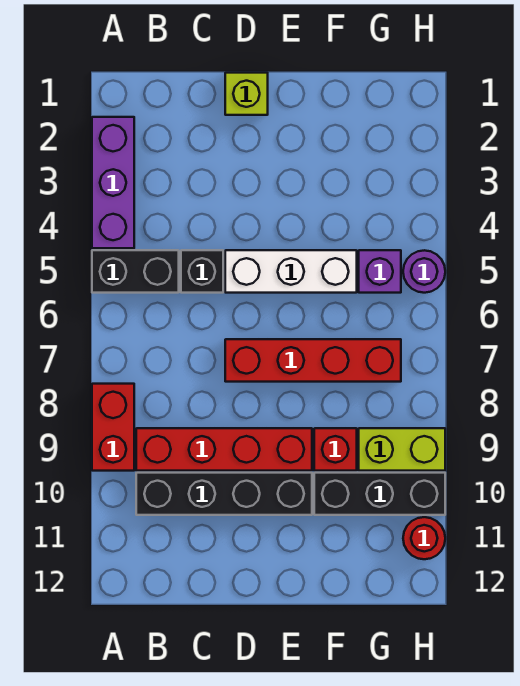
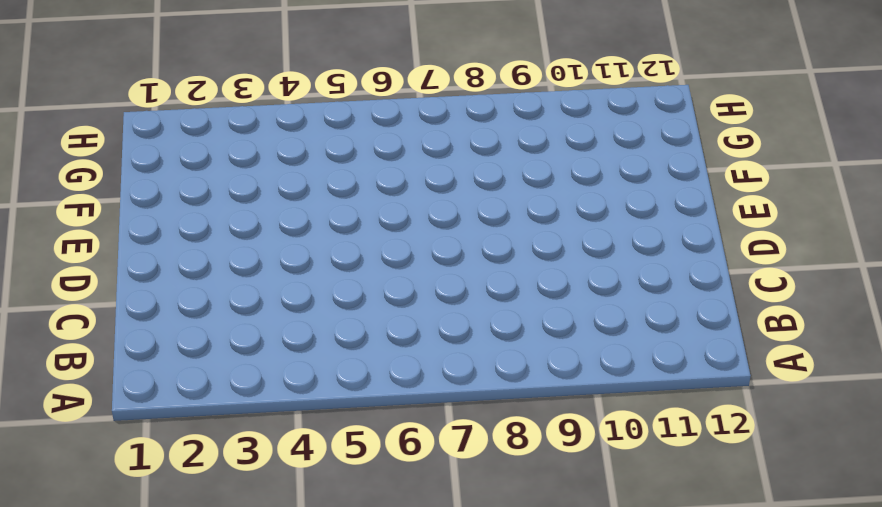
none -> purple brick A2:A4 level 1
none -> black brick A5:B5 level 1
none -> red brick A8:A9 level 1

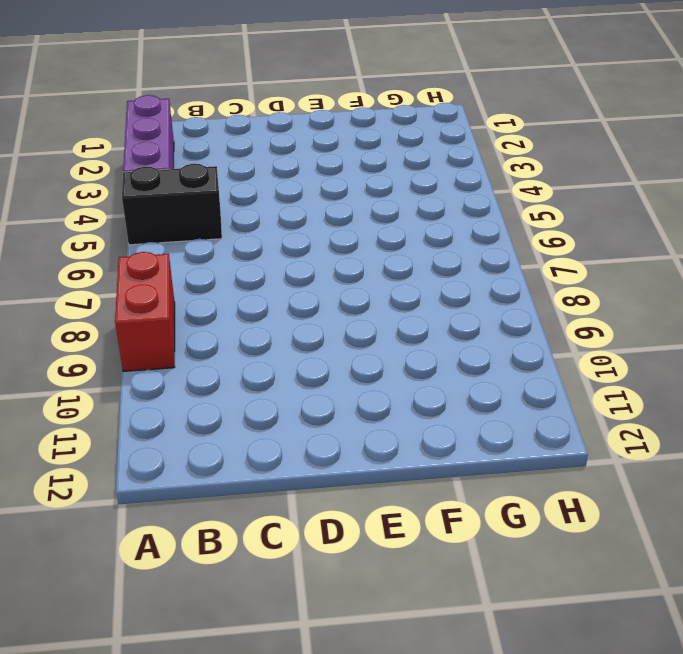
none -> red brick B9:E9 level 1
none -> black brick B10:E10 level 1
none -> black brick C5 level 1

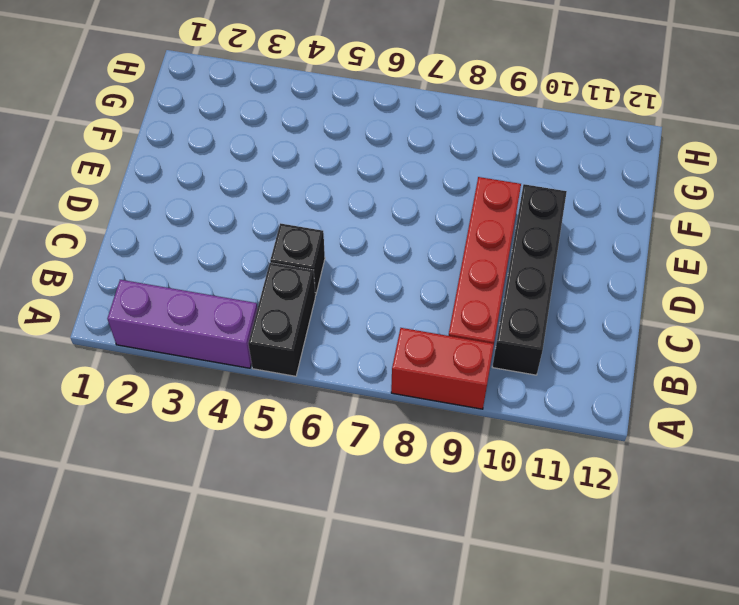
none -> lime brick D1 level 1
none -> white brick D5:F5 level 1
none -> red brick D7:G7 level 1

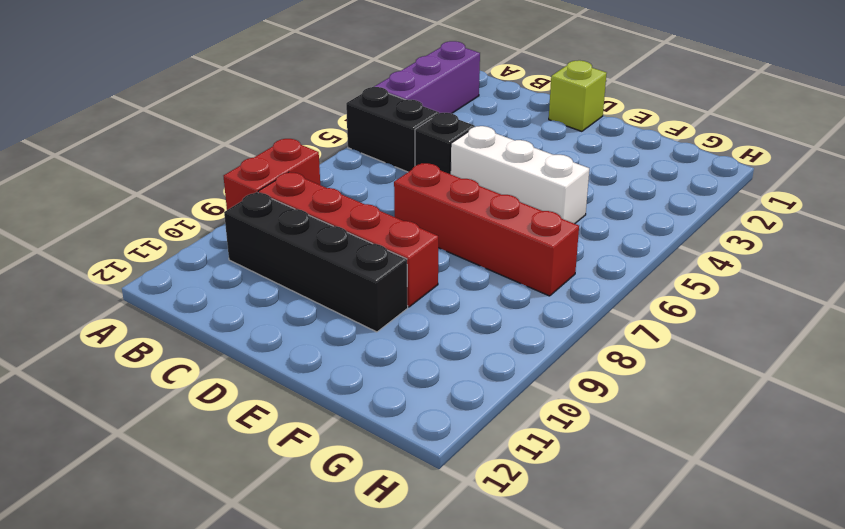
none -> red brick F9 level 1
none -> black brick F10:H10 level 1
none -> purple brick G5 level 1

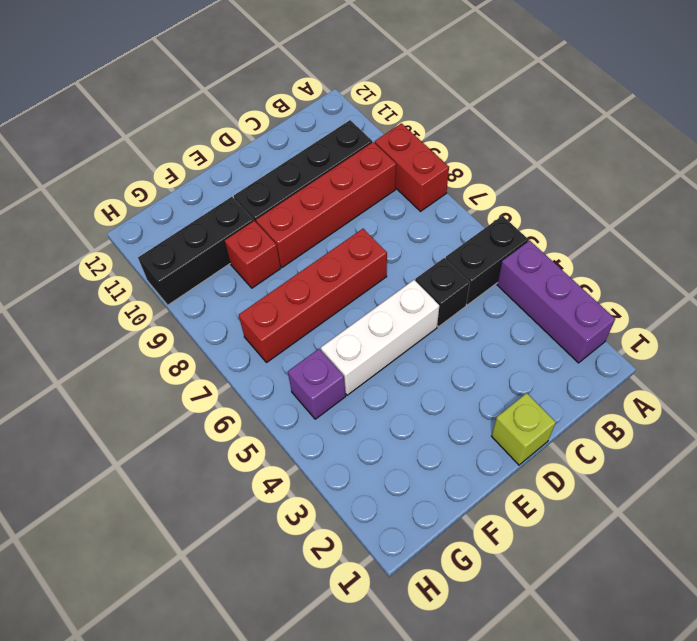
none -> lime brick G9:H9 level 1
none -> purple round brick H5 level 1
none -> red round brick H11 level 1

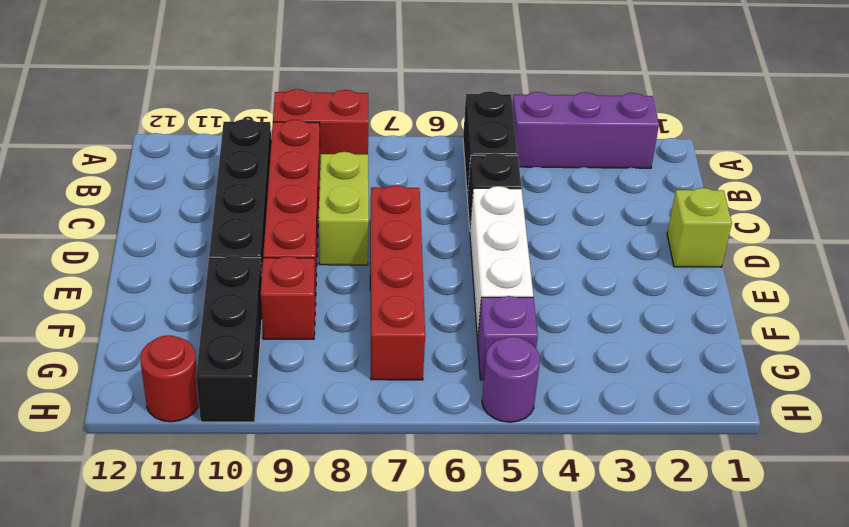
lime brick C8:D8 level 1 -> lime brick G9:H9 level 1

